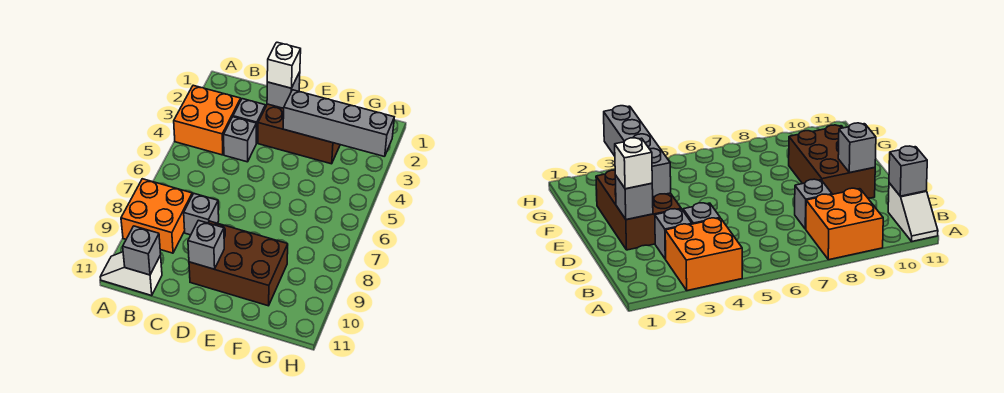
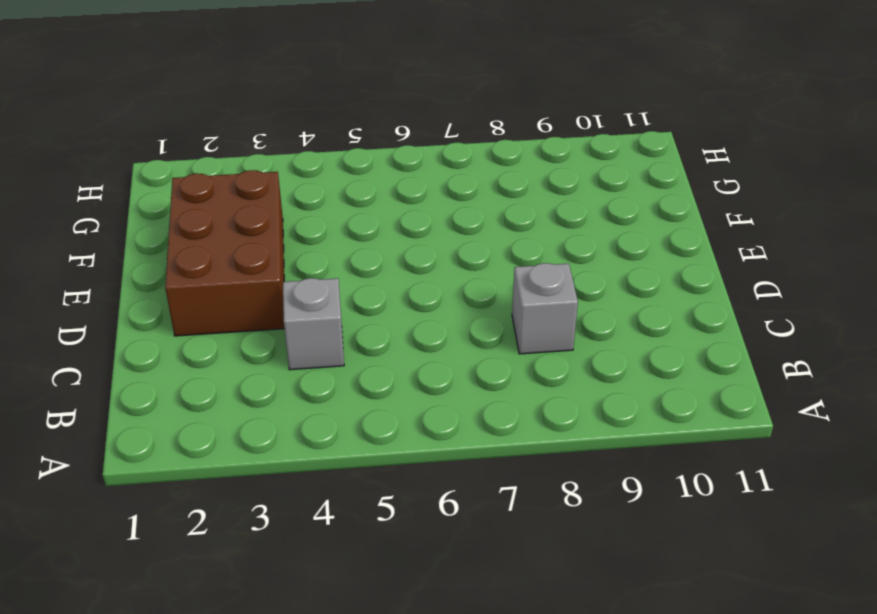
none -> orange brick A3:B4 level 1
none -> orange brick A8:B9 level 1
none -> white slope A11:B11 level 1 top B

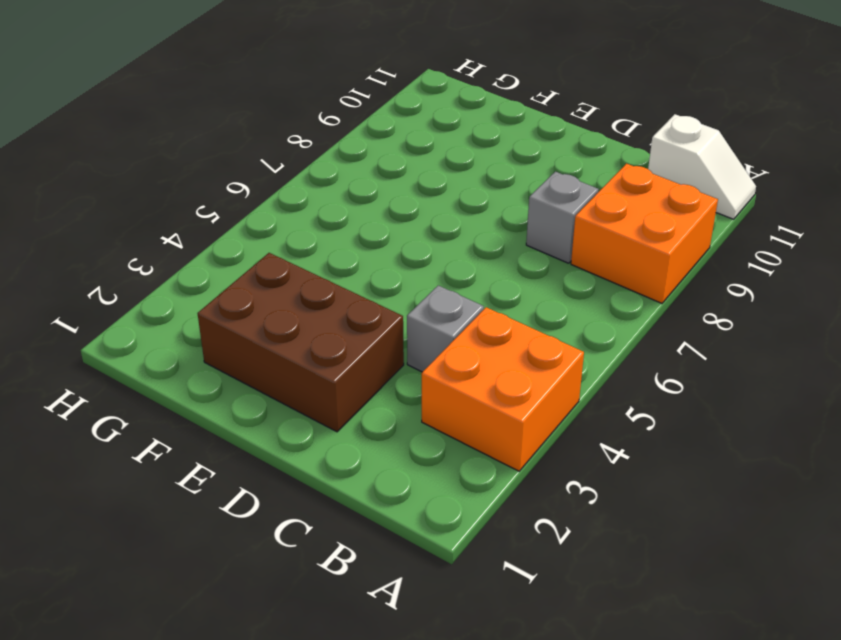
none -> grey brick C3 level 1
none -> brown brick D9:F10 level 1
none -> grey brick B11 level 2

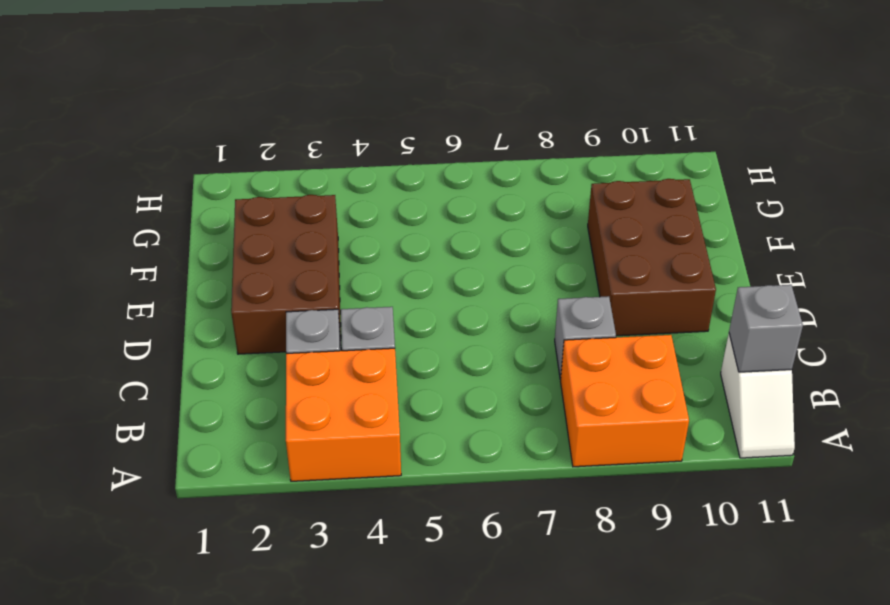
none -> grey brick D2 level 2
none -> grey brick D10 level 2
none -> grey brick E3:H3 level 2

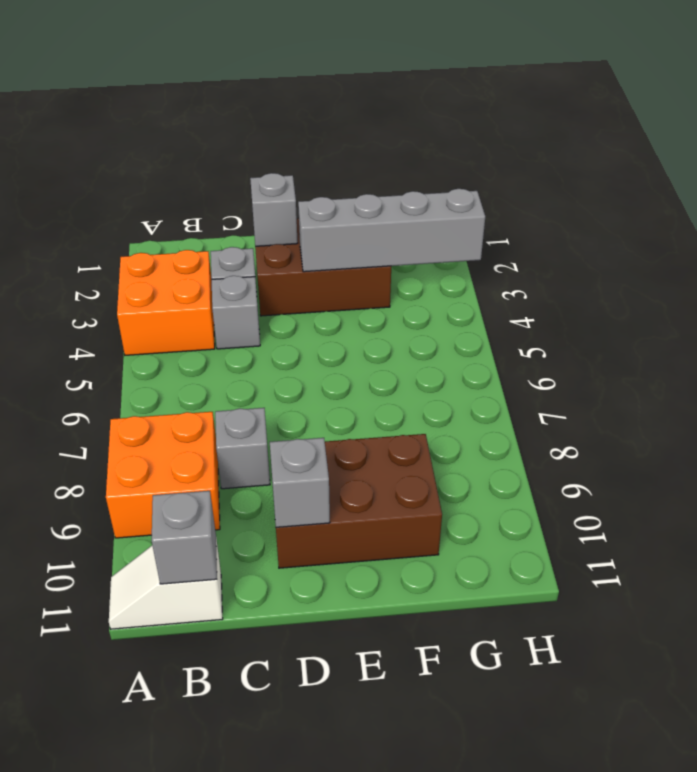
none -> white brick D2 level 3

